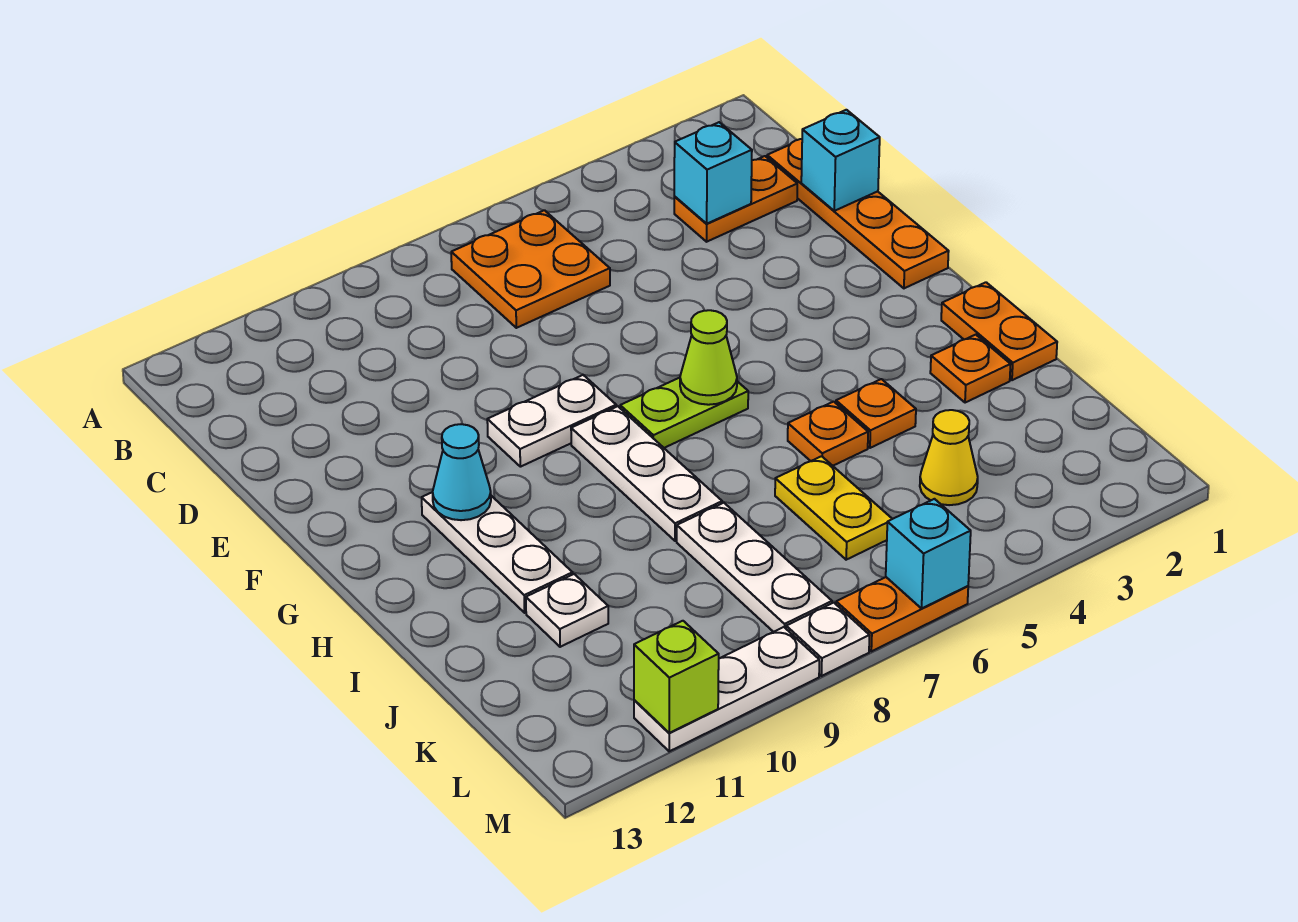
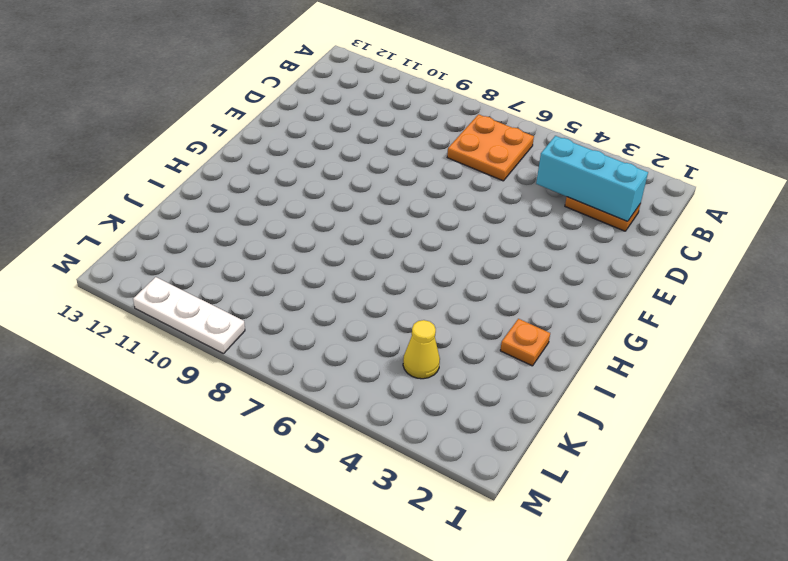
cyan brick C2:C4 level 2 -> cyan brick C3 level 2
none -> orange plate C1:F1 level 1
none -> white plate F8:F9 level 1
none -> lime plate G6:G7 level 1

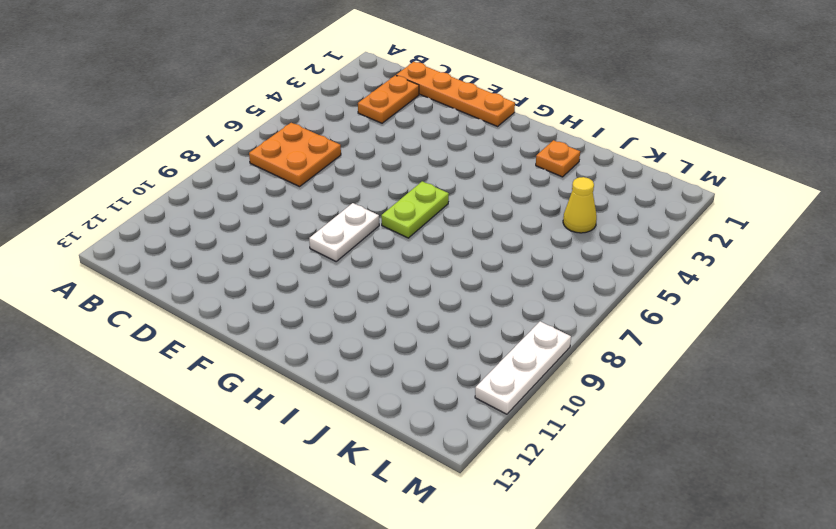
none -> white plate G8:I8 level 1
none -> white plate G11:I11 level 1
none -> orange plate H1:I1 level 1

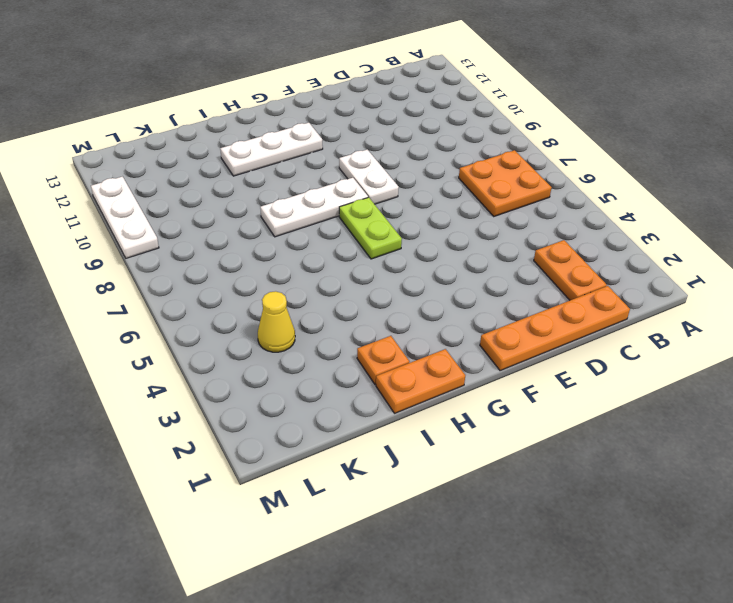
none -> orange plate I4 level 1
none -> orange plate I5 level 1
none -> yellow plate J6:K6 level 1

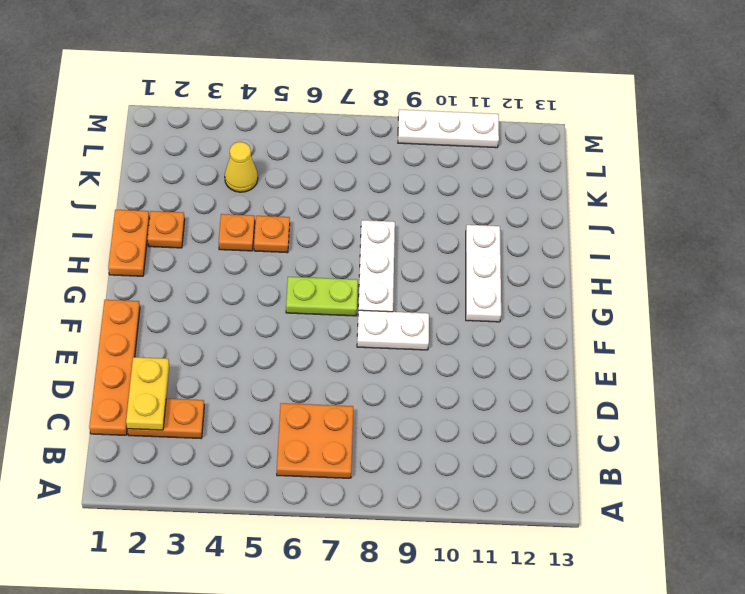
yellow plate C2:D2 level 2 -> yellow plate J6:K6 level 1
none -> white plate J8:L8 level 1
none -> white plate J11 level 1
none -> orange plate M6:M7 level 1

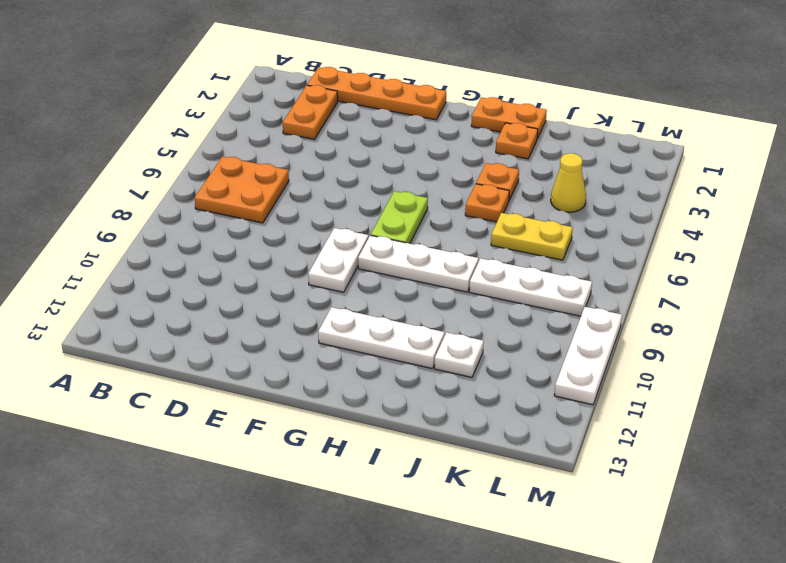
none -> orange plate M6:M7 level 1
none -> white plate M8 level 1
none -> cyan brick C3 level 2

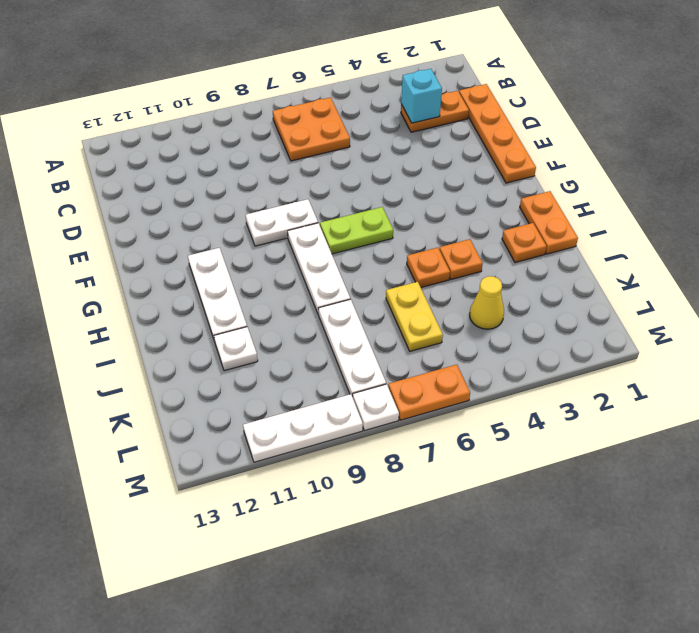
none -> cyan brick D1 level 2
none -> lime cone G6 level 2
none -> cyan cone G11 level 2

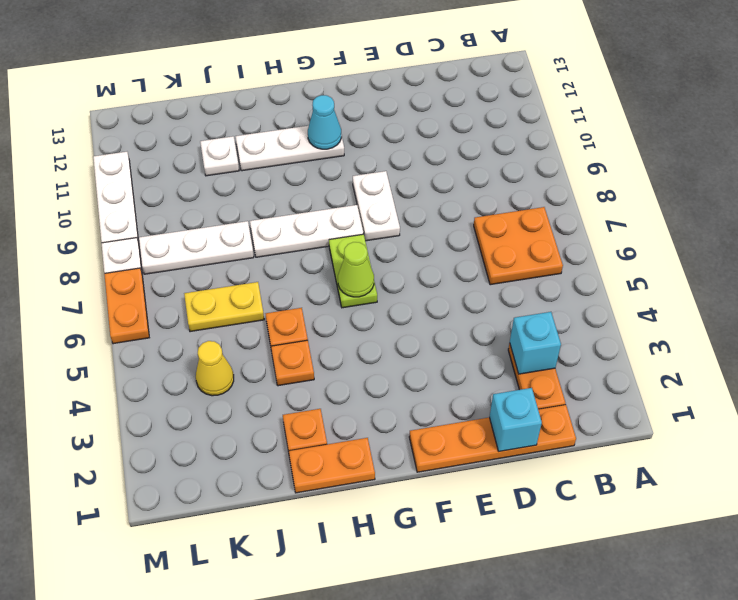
none -> cyan brick M6 level 2
none -> lime brick M11 level 2

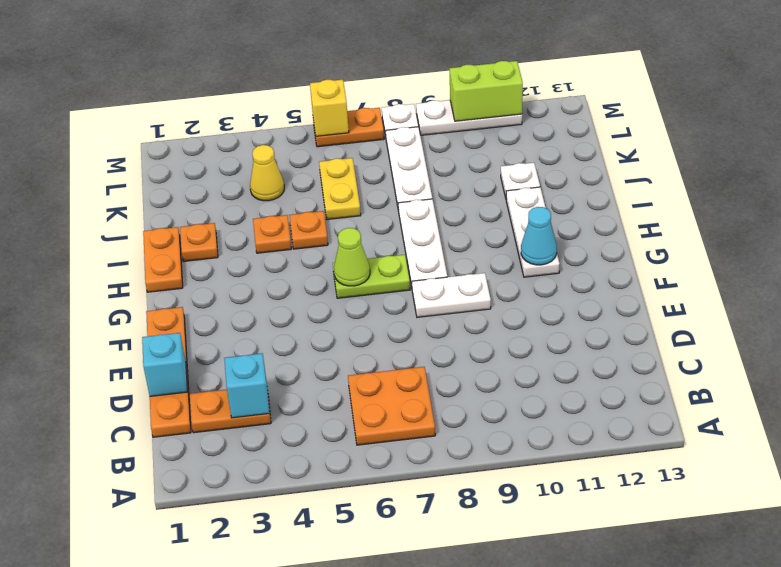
yellow brick M6 level 2 -> cyan brick M6 level 2
lime brick M10:M11 level 2 -> lime brick M11 level 2

